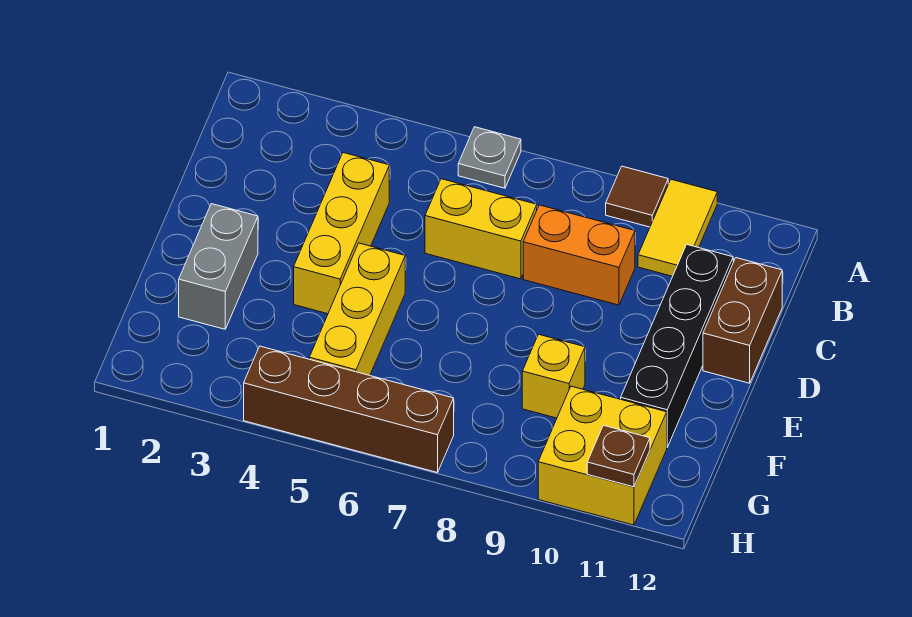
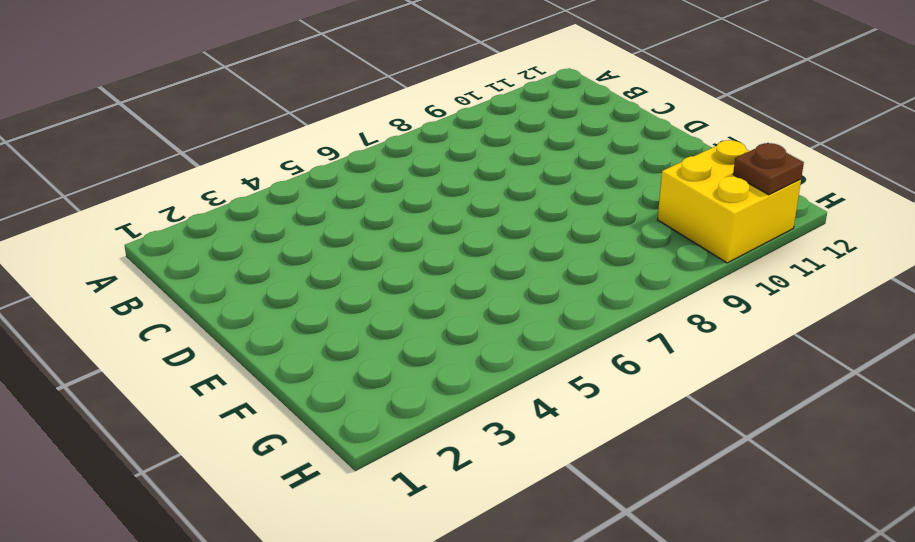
none -> grey plate A6 level 1
none -> brown tile A9 level 1
none -> yellow tile A10:B10 level 1

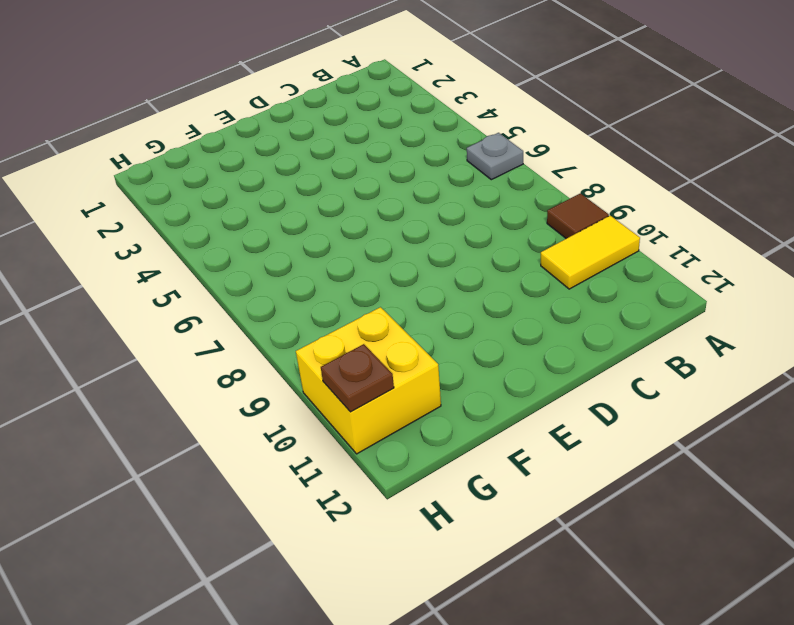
none -> yellow brick C4:E4 level 1
none -> yellow brick C6:C7 level 1
none -> orange brick C8:C9 level 1

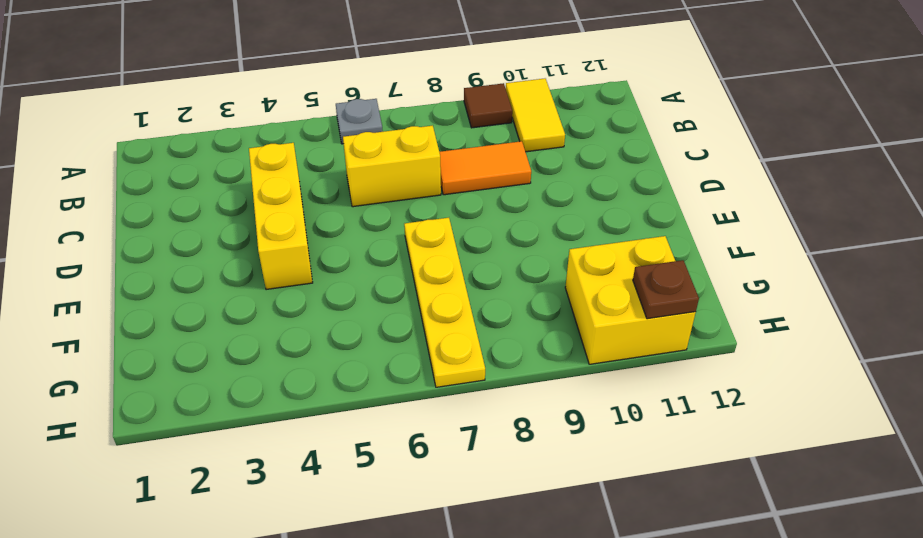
orange tile C8:C9 level 1 -> orange brick C8:C9 level 1
yellow plate E7:H7 level 1 -> brown brick H4:H7 level 1
none -> black brick C11:F11 level 1
none -> brown brick C12:D12 level 1
none -> grey brick E2:F2 level 1

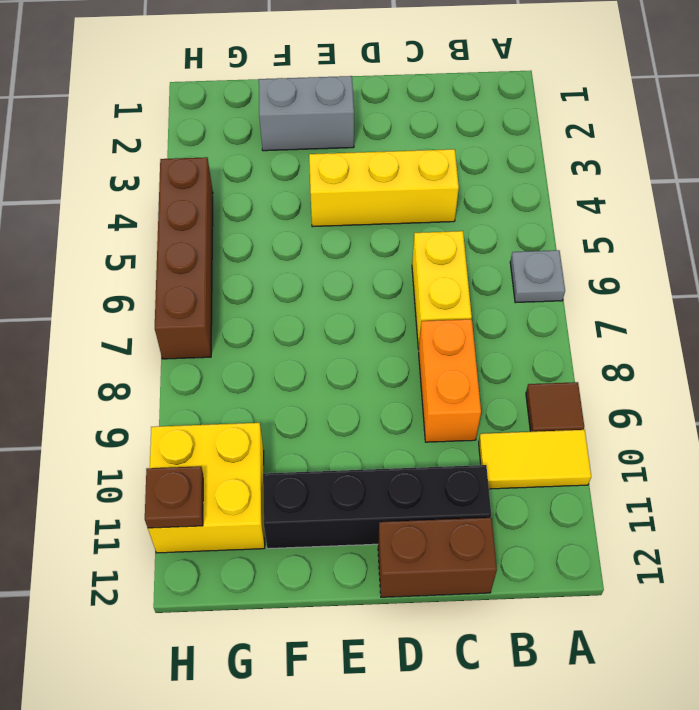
none -> yellow brick E5:G5 level 1
none -> yellow brick F9 level 1

